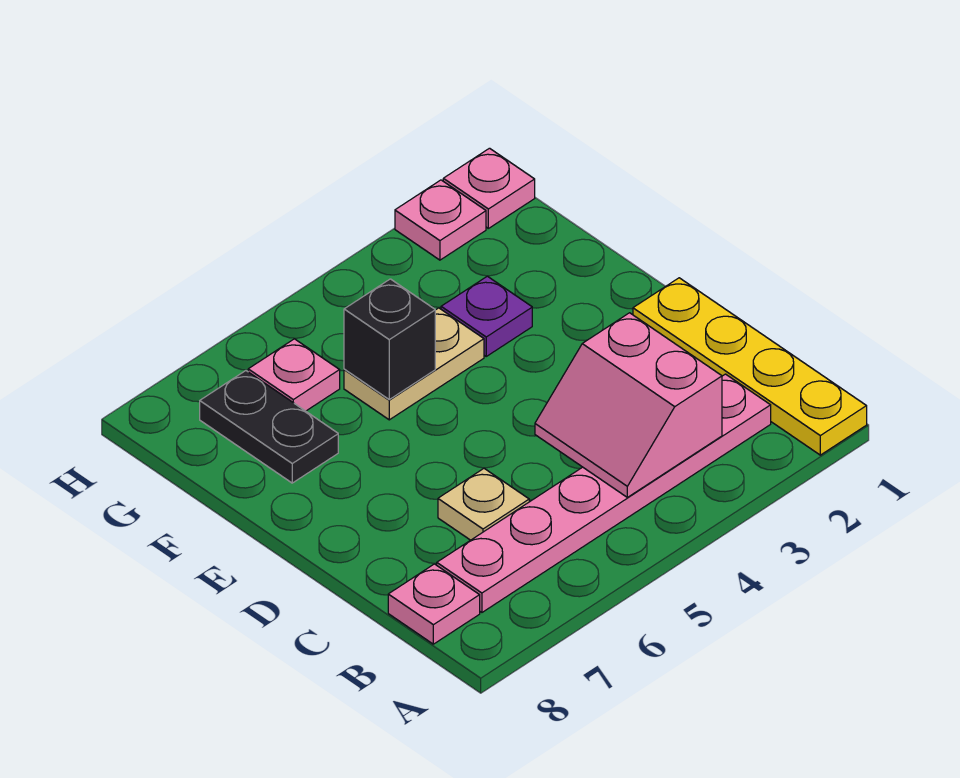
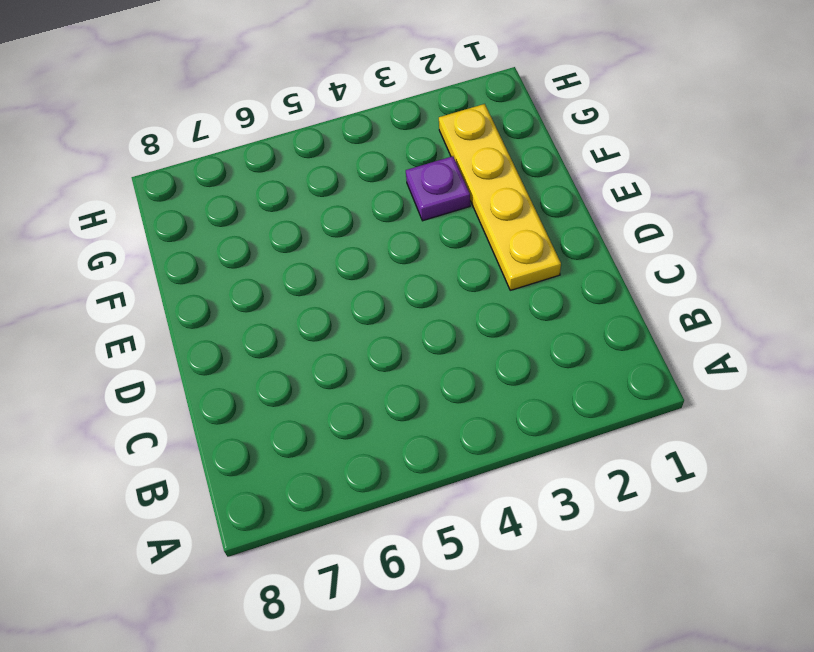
yellow plate D2:G2 level 1 -> yellow plate A1:D1 level 1
none -> pink plate B2:B7 level 1
none -> pink plate B8 level 1
none -> tan plate C6 level 1

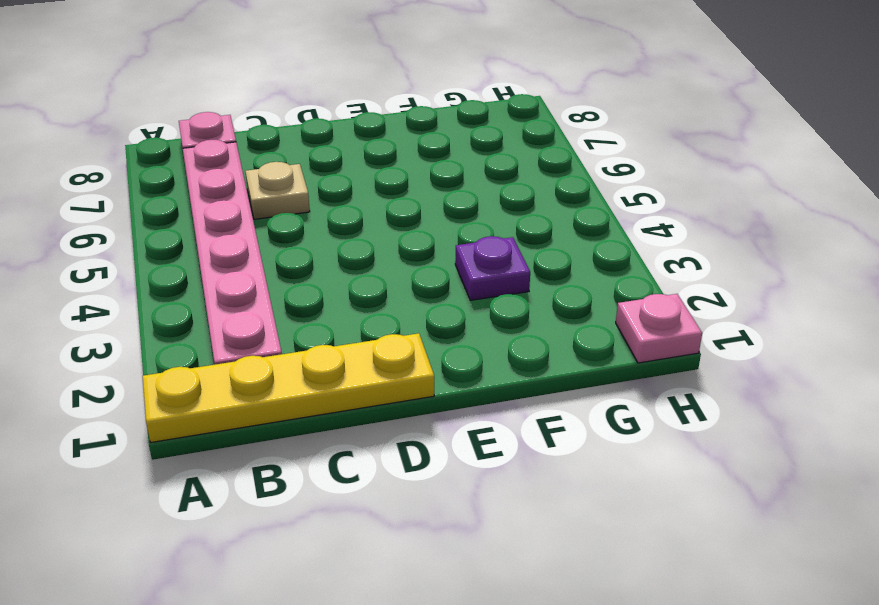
none -> tan plate F4:F5 level 1
none -> black plate F7:G7 level 1
none -> pink plate G6 level 1

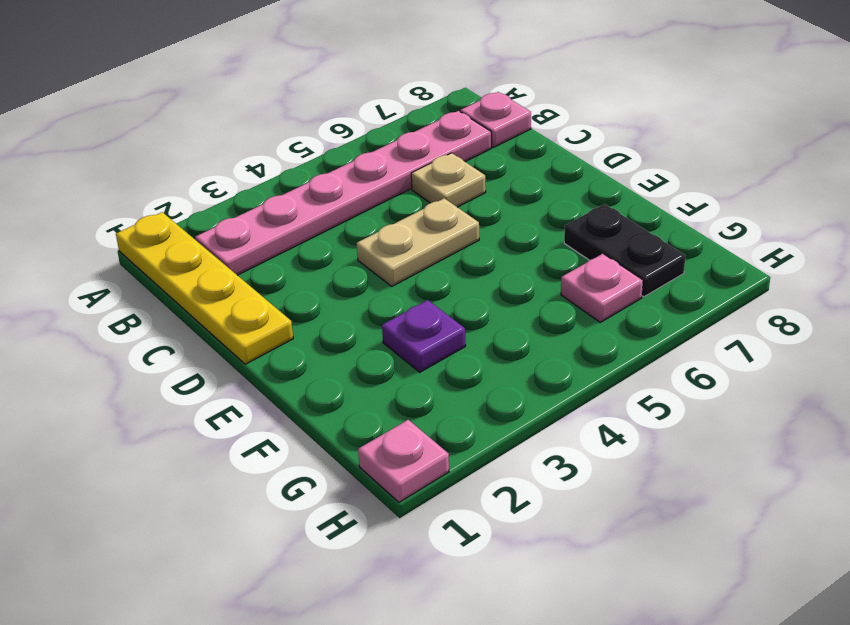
tan plate D4:D5 level 1 -> tan plate F4:F5 level 1
none -> pink plate H2 level 1
none -> pink slope B3:C4 level 2 top 3
none -> black brick F5 level 2

